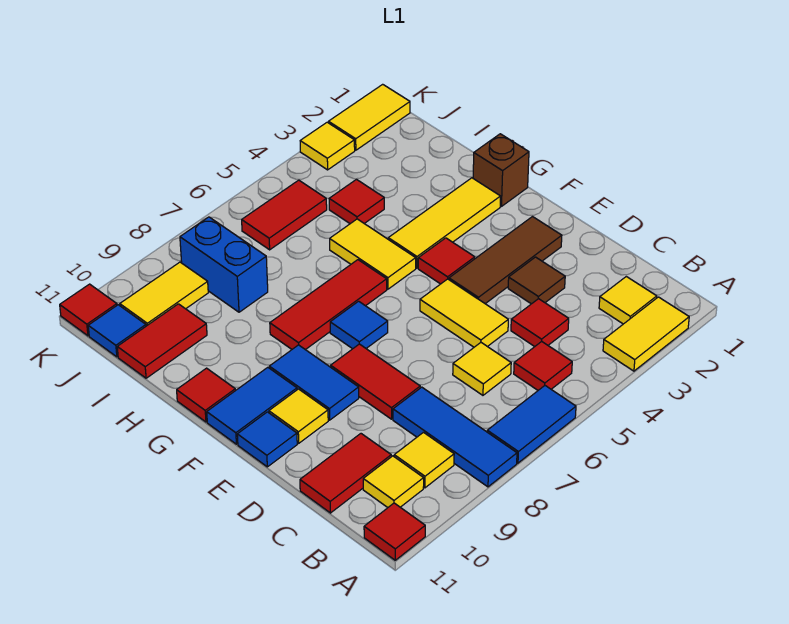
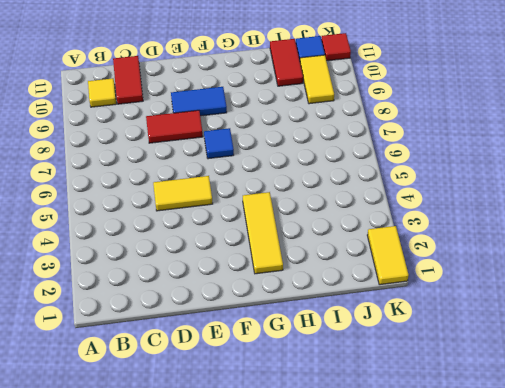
none -> yellow tile A2:A3 level 1
none -> blue tile A6:A7 level 1
none -> blue tile A8:C8 level 1
none -> red tile A11 level 1

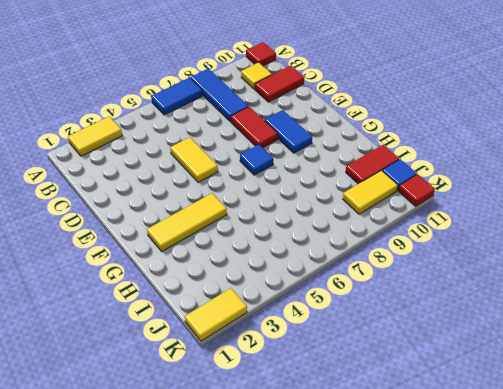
none -> yellow tile B2 level 1
none -> red tile B5 level 1
none -> yellow tile B9 level 1
none -> red tile C4 level 1

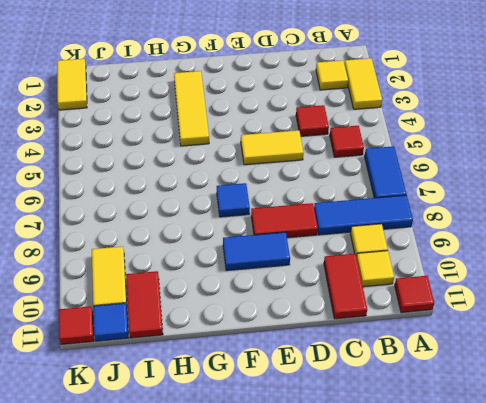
none -> yellow tile C6 level 1
none -> brown tile D3 level 1
none -> brown tile E2:E4 level 1
none -> yellow tile E10 level 1

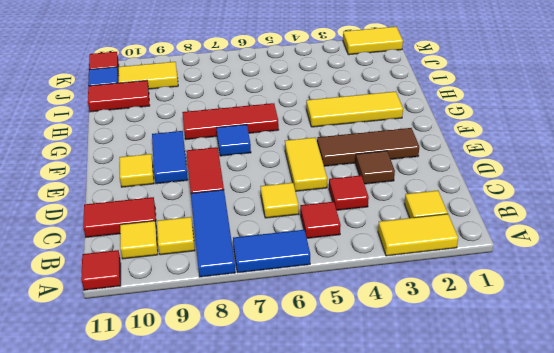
none -> blue tile E11 level 1
none -> red tile F4 level 1
none -> blue tile F10:F11 level 1
none -> brown brick G1 level 1

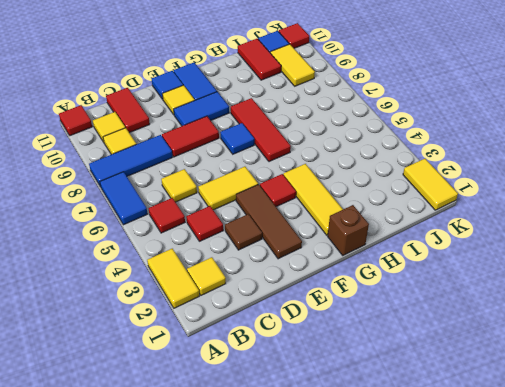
none -> yellow tile G5:H5 level 1
none -> red tile G11 level 1
none -> red tile I4 level 1
none -> blue brick I8:J8 level 1

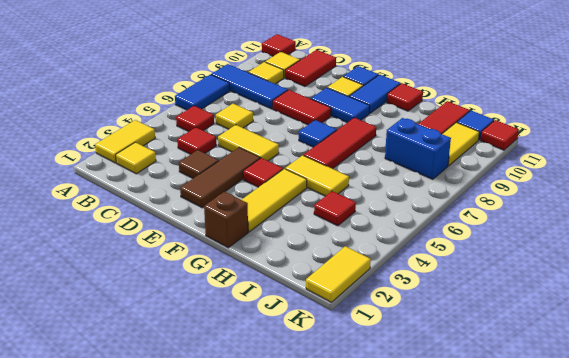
none -> red tile J5:J6 level 1
none -> yellow tile K3 level 1

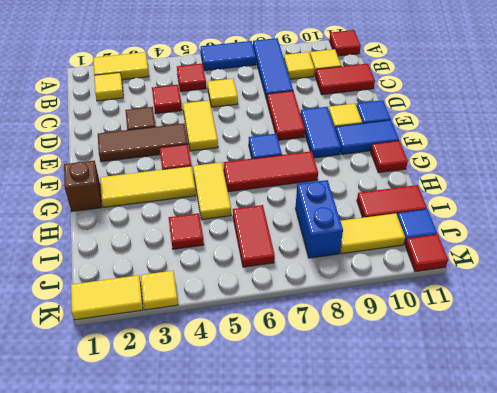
red tile I6:J6 level 1 -> red tile J5:J6 level 1

